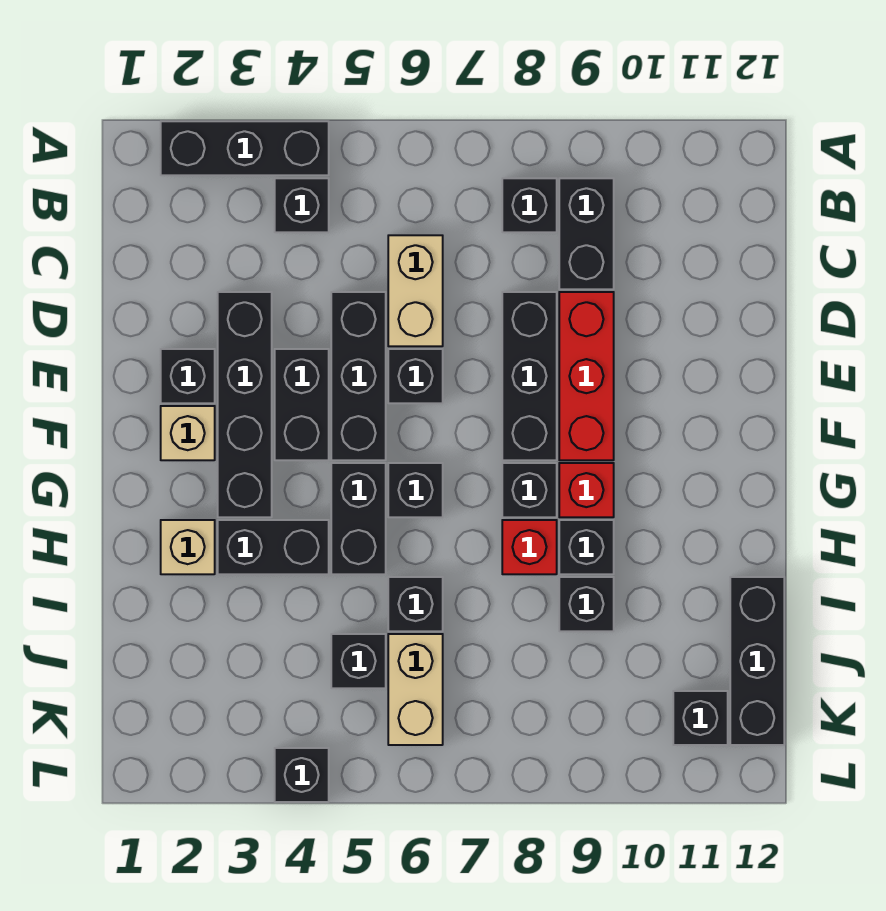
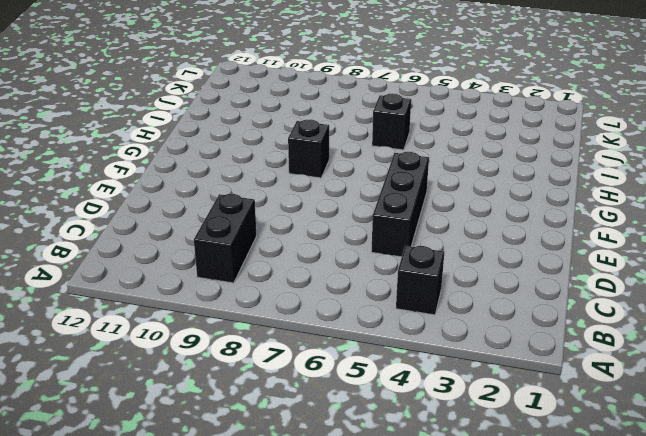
none -> black brick A2:A4 level 1
none -> black brick B8 level 1
none -> tan brick C6:D6 level 1

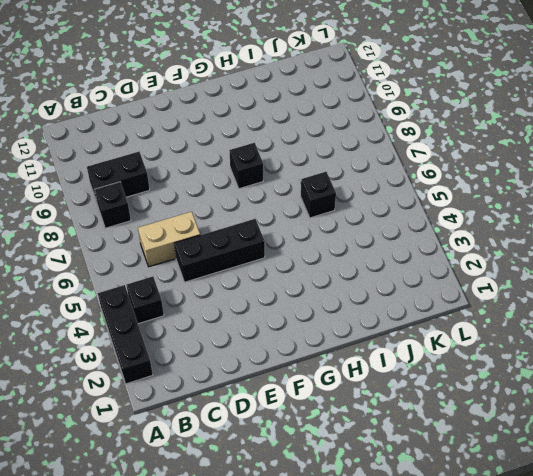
none -> black brick D3:G3 level 1
none -> black brick D8:F8 level 1
none -> red brick D9:F9 level 1

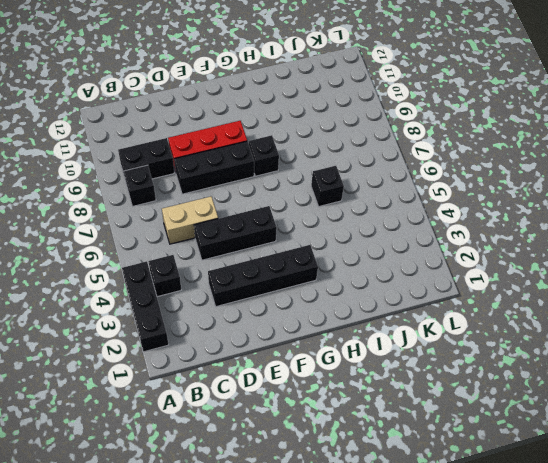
none -> black brick E2 level 1
none -> black brick E4:F4 level 1
none -> black brick E6 level 1

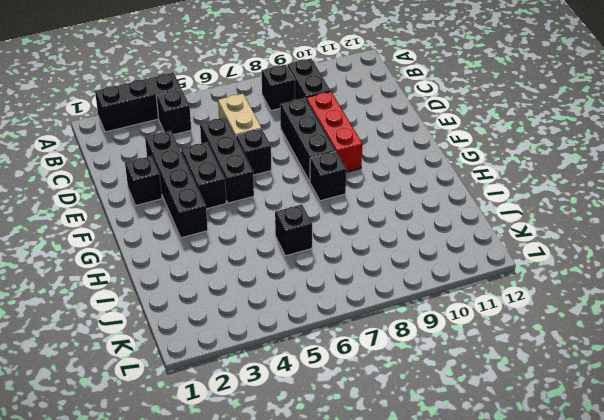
none -> tan brick F2 level 1
none -> black brick G5:H5 level 1
none -> black brick G6 level 1

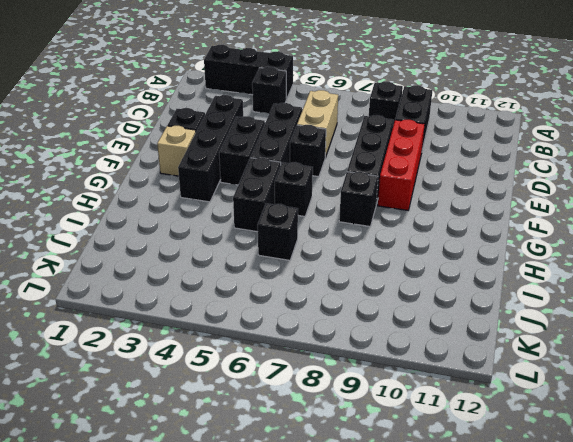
none -> red brick G9 level 1
none -> tan brick H2 level 1
none -> black brick H3:H4 level 1

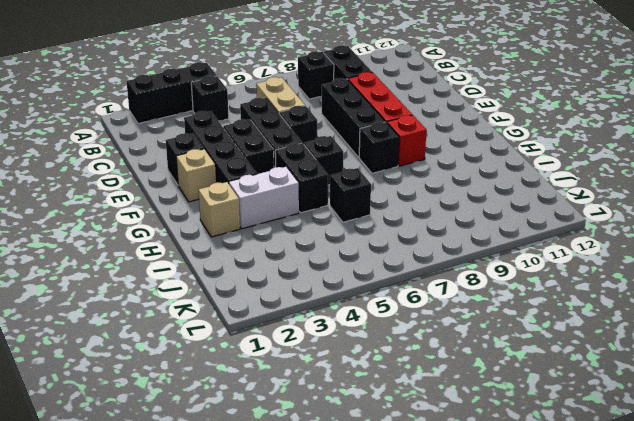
white brick H3:H4 level 1 -> black brick H3:H4 level 1
none -> red brick H8 level 1
none -> black brick H9 level 1
none -> black brick I9 level 1

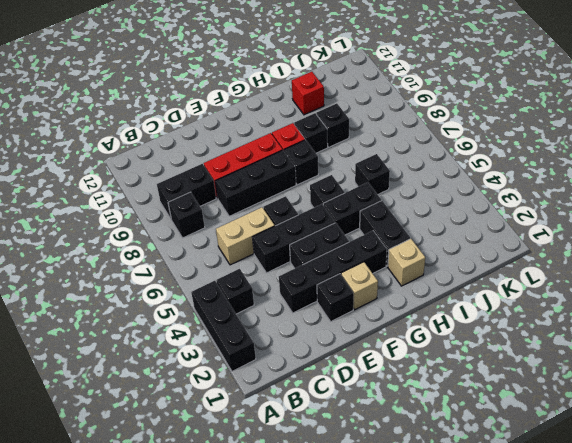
red brick I11 level 1 -> red brick H8 level 1
none -> black brick I12:K12 level 1
none -> black brick J5 level 1
none -> tan brick J6:K6 level 1

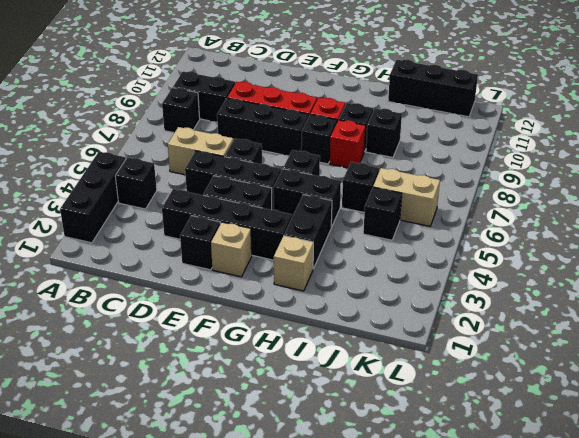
none -> black brick K11 level 1
none -> black brick L4 level 1

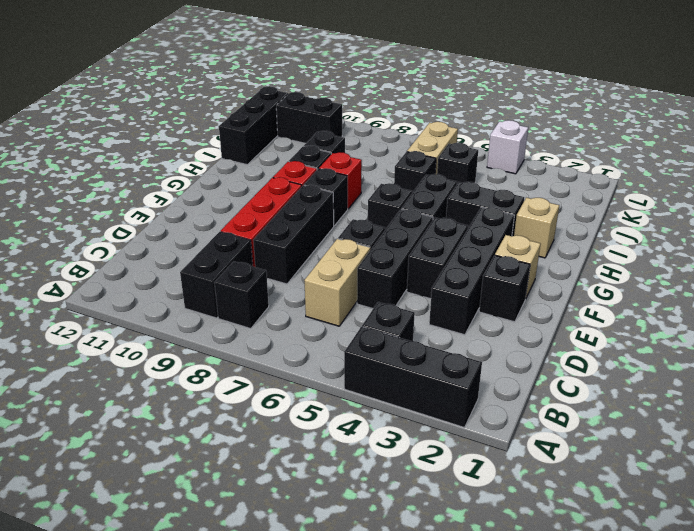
black brick K10:K11 level 1 -> black brick K11 level 1
white brick L4 level 1 -> black brick L4 level 1

